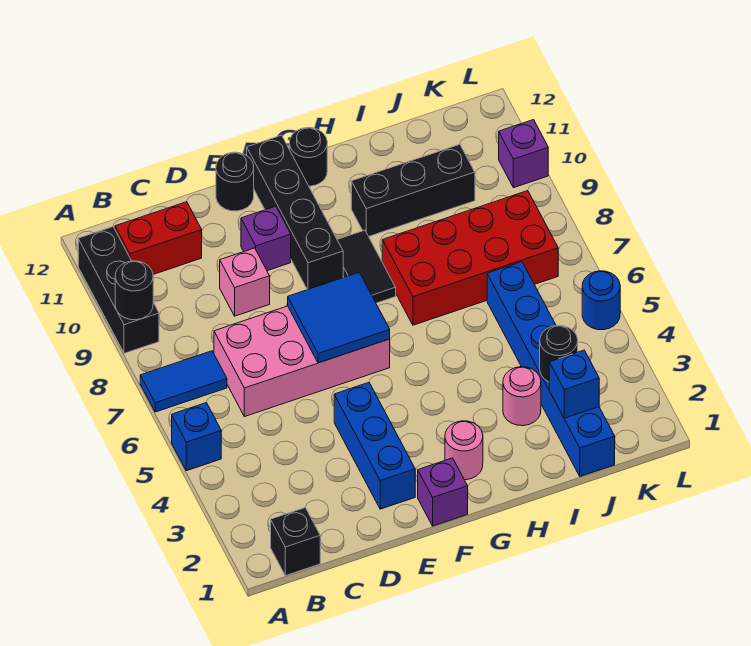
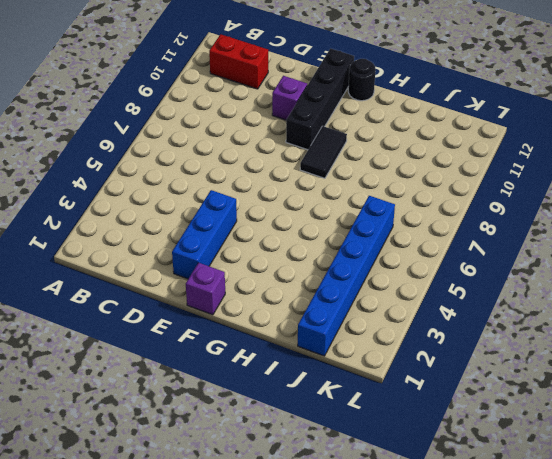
none -> blue brick A5 level 1
none -> blue tile A7:B7 level 1
none -> black brick A9:A11 level 1

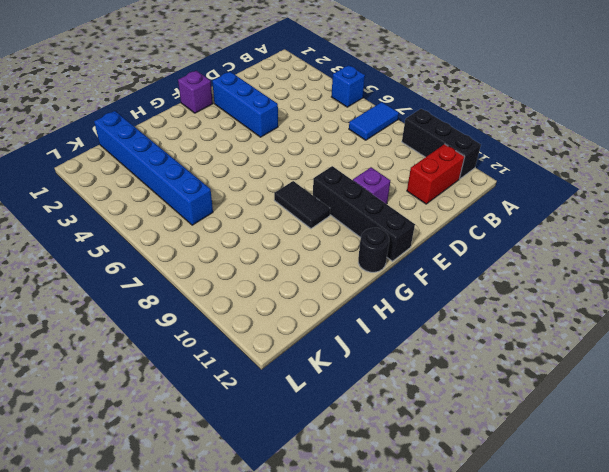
none -> black brick B1 level 1
none -> pink brick C6:F7 level 1
none -> pink brick D9 level 1

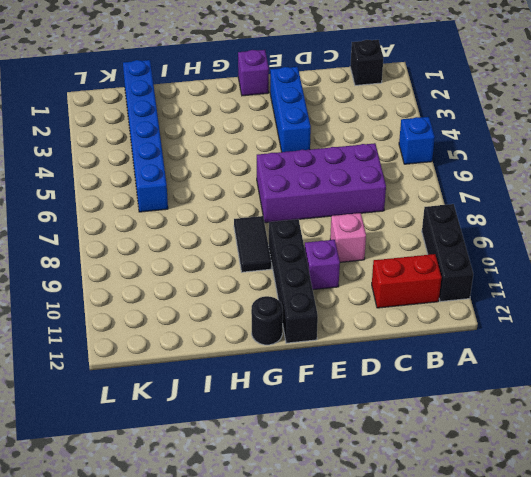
purple brick C6:F7 level 1 -> pink brick C6:F7 level 1
none -> blue tile A7:B7 level 1
none -> black round brick E12 level 1
none -> pink round brick G2 level 1

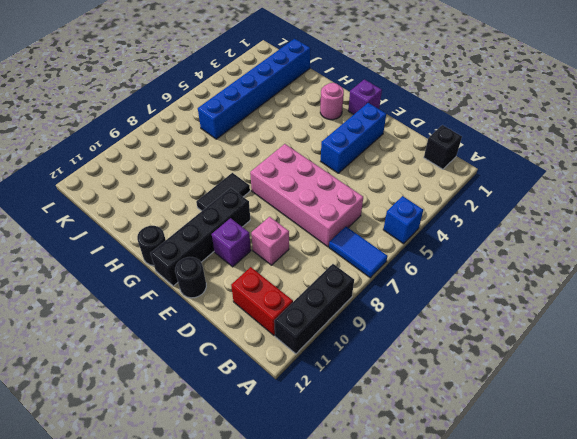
none -> red brick H7:K8 level 1
none -> black brick H10:J10 level 1
none -> pink round brick I3 level 1

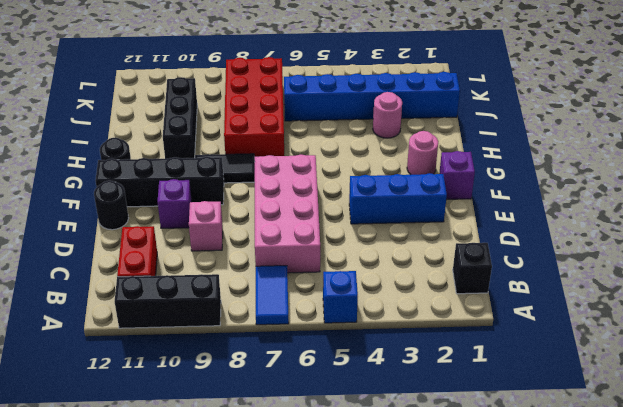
none -> blue round brick L5 level 1
none -> purple brick L10 level 1
none -> black round brick A9 level 2

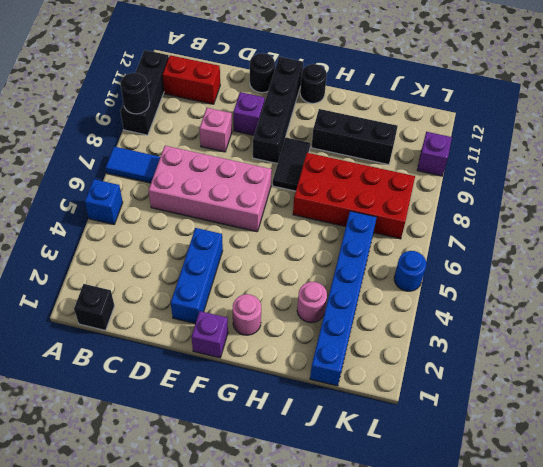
none -> blue tile E6:F7 level 2
none -> blue brick J2 level 2
none -> black round brick J3 level 2

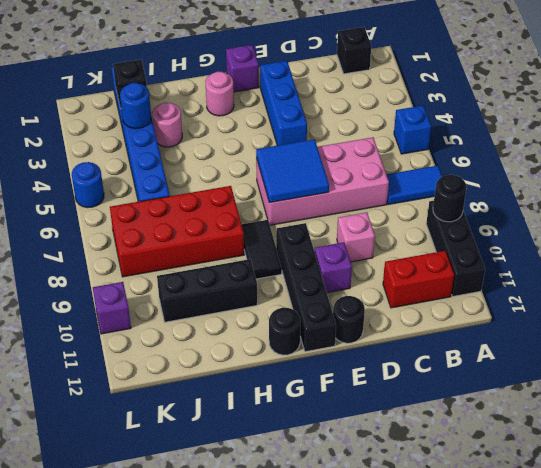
black brick J2 level 2 -> blue brick J2 level 2
blue round brick J3 level 2 -> black round brick J3 level 2

